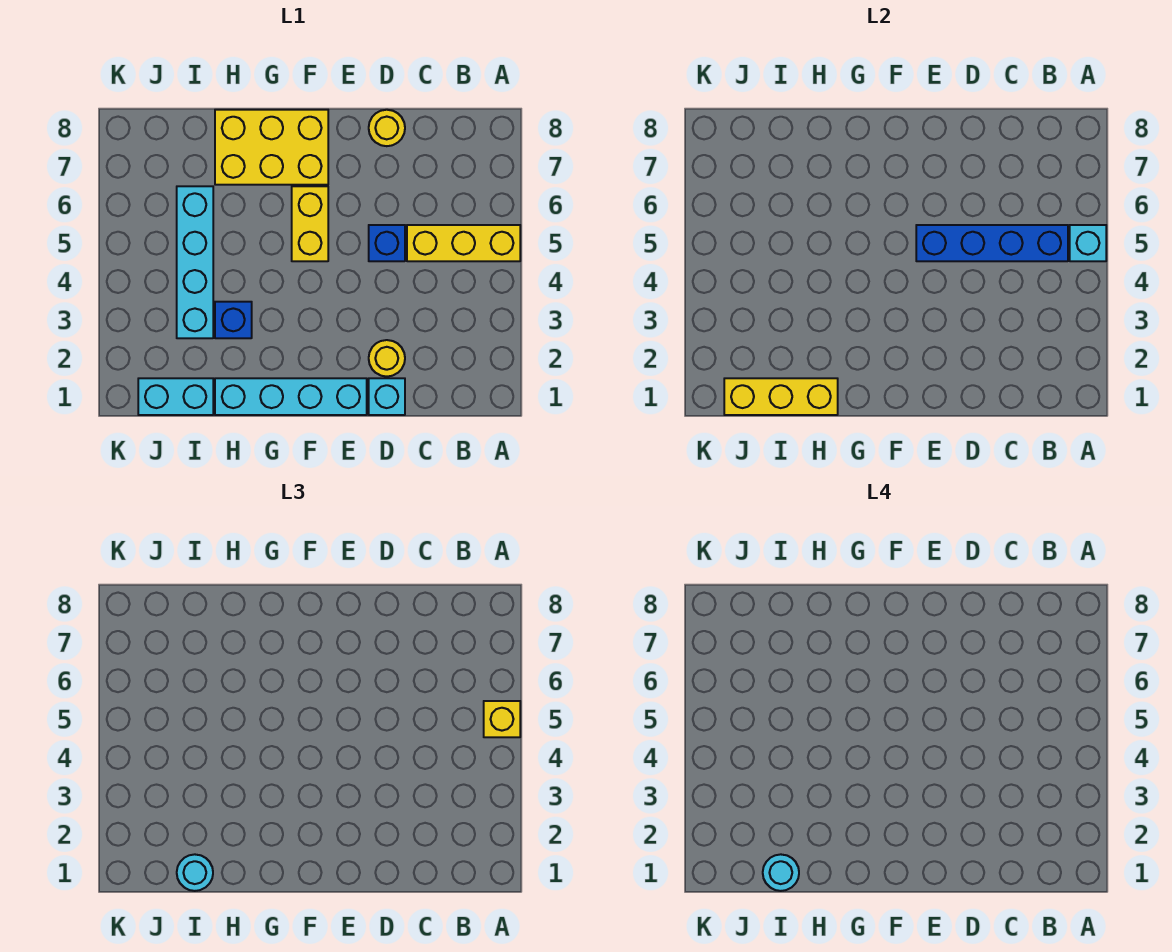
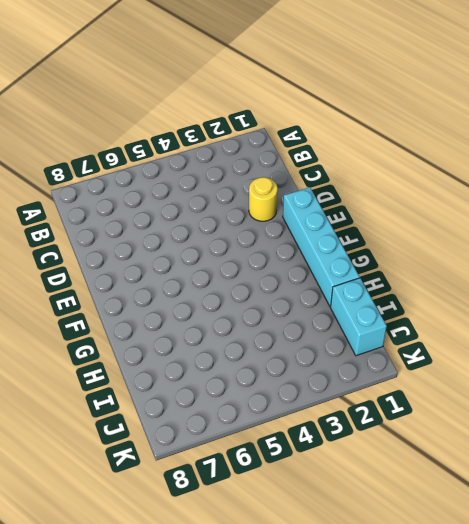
none -> yellow brick A5:C5 level 1
none -> cyan brick D1 level 1
none -> blue brick D5 level 1

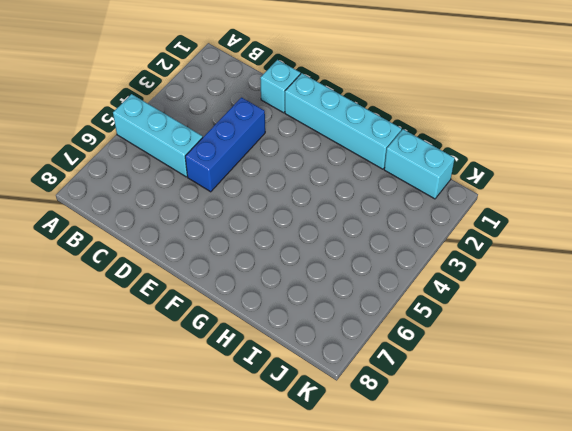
cyan brick A5:C5 level 1 -> yellow brick A5:C5 level 1
blue brick D3:D5 level 1 -> blue brick D5 level 1
none -> yellow round brick D2 level 1
none -> yellow round brick D8 level 1
none -> yellow brick F5:F6 level 1

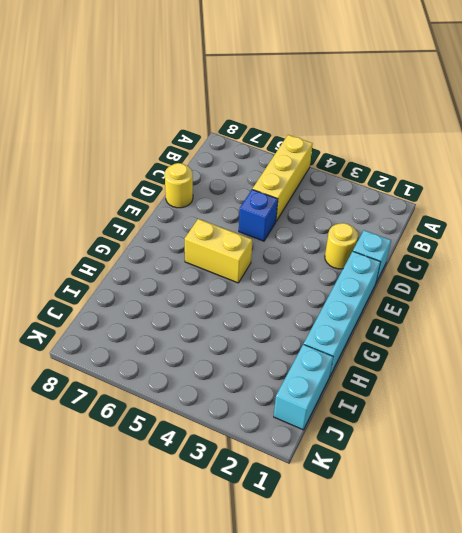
none -> yellow brick F7:H8 level 1
none -> blue brick H3 level 1
none -> cyan brick I3:I6 level 1

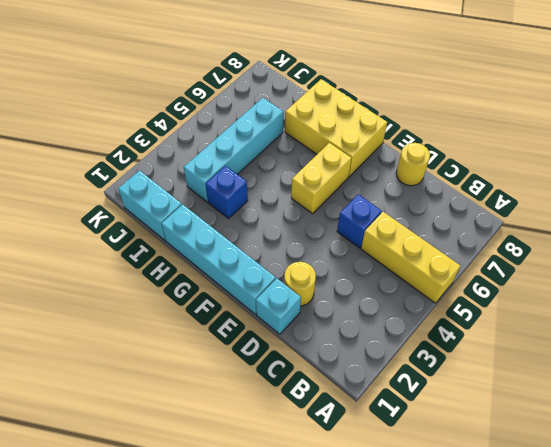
none -> cyan brick A5 level 2
none -> blue brick B5:E5 level 2
none -> yellow brick H1:J1 level 2

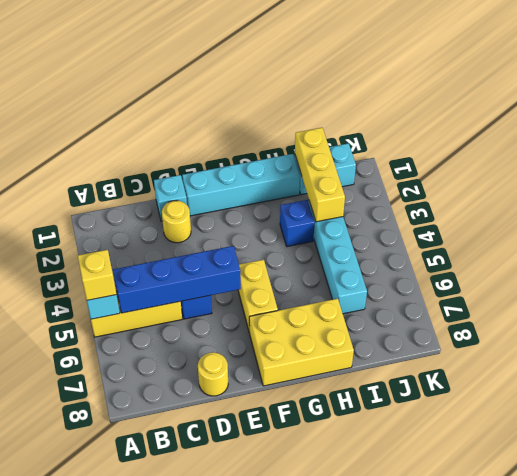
yellow brick I1:I3 level 2 -> yellow brick H1:J1 level 2
none -> cyan round brick I1 level 3
none -> cyan round brick I1 level 4

